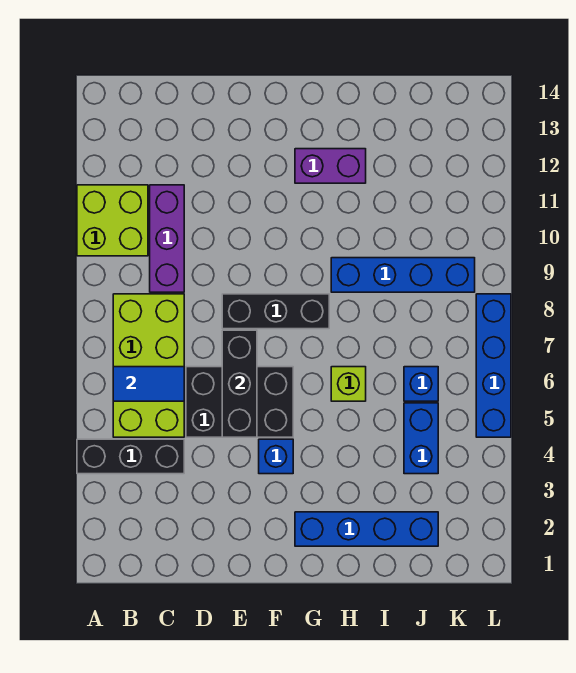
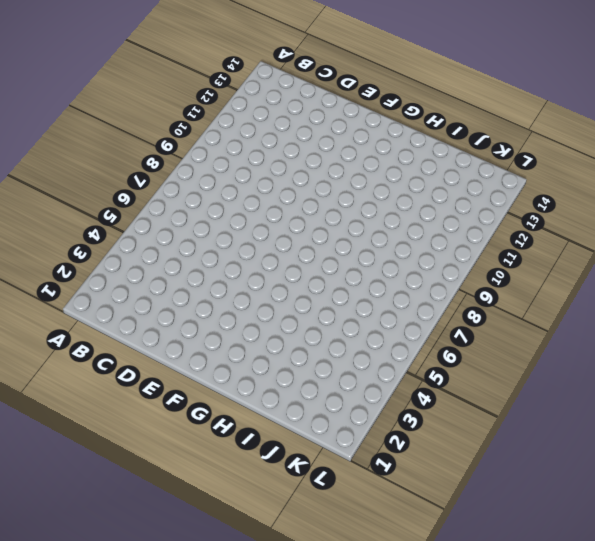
none -> black brick A4:C4 level 1
none -> lime brick A10:B11 level 1
none -> lime brick B5:C8 level 1

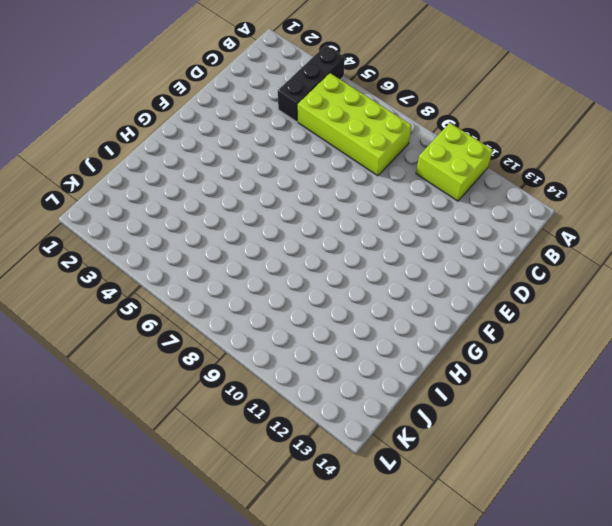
none -> purple brick C9:C11 level 1
none -> black brick D5:F6 level 1
none -> black brick E8:G8 level 1

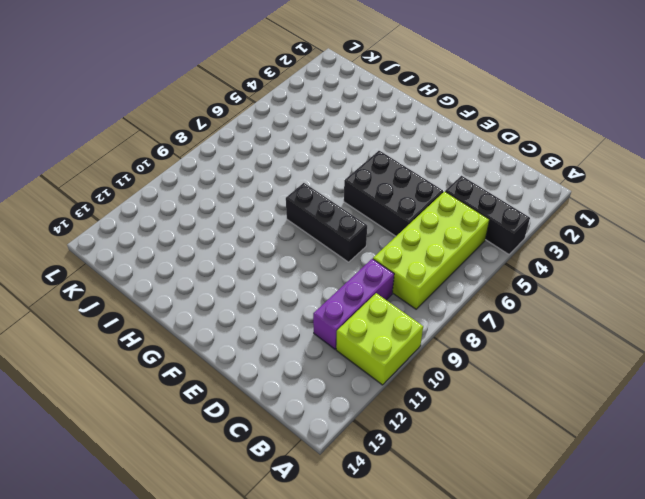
none -> blue brick F4 level 1
none -> blue brick G2:J2 level 1
none -> purple brick G12:H12 level 1

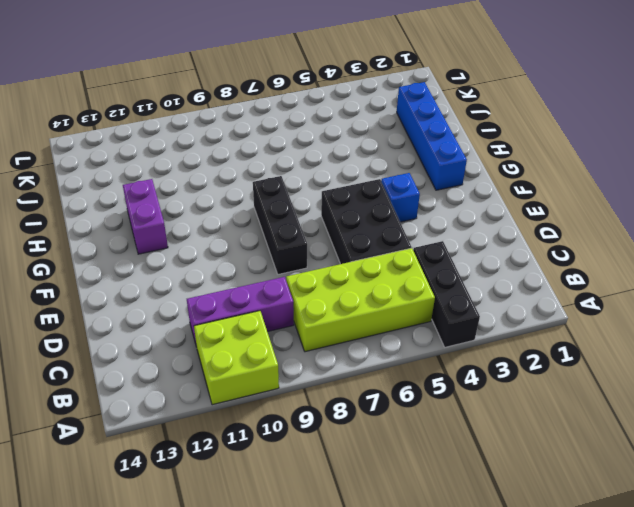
none -> lime brick H6 level 1
none -> blue brick H9:K9 level 1
none -> blue brick J4:J5 level 1

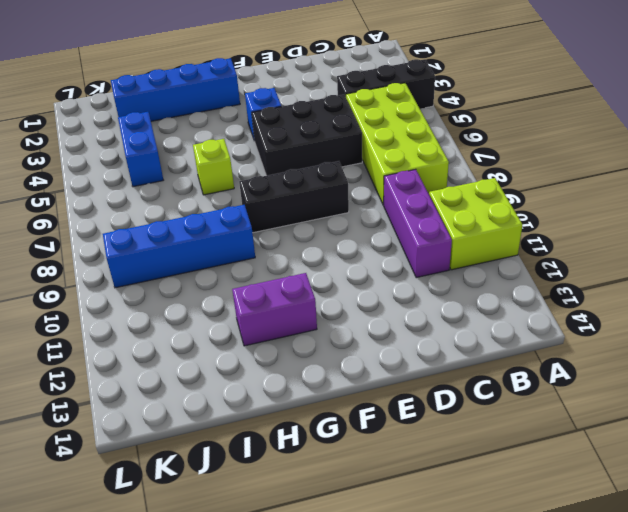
none -> blue brick J6 level 1
none -> blue brick L5:L8 level 1
none -> blue tile B6:C6 level 2

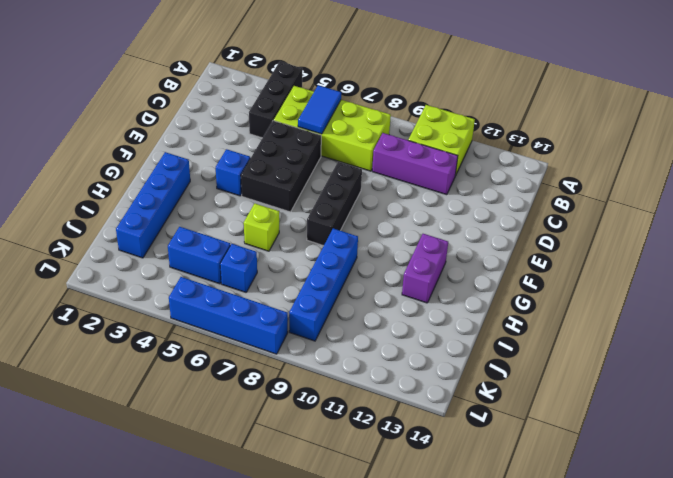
none -> black brick E5:E7 level 2

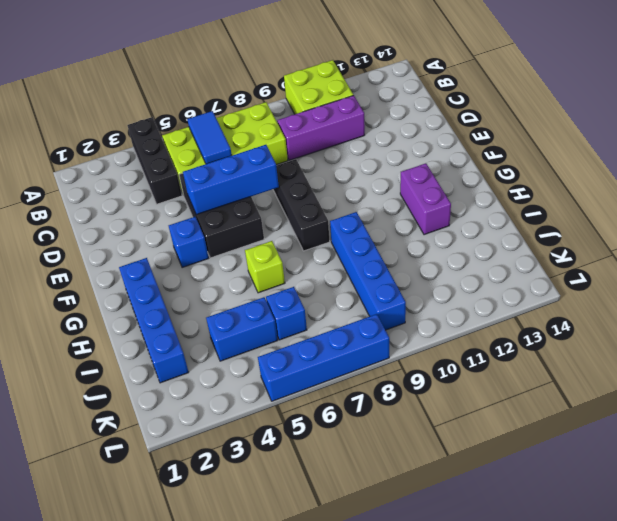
blue brick E5:E7 level 2 -> black brick E5:E7 level 2

